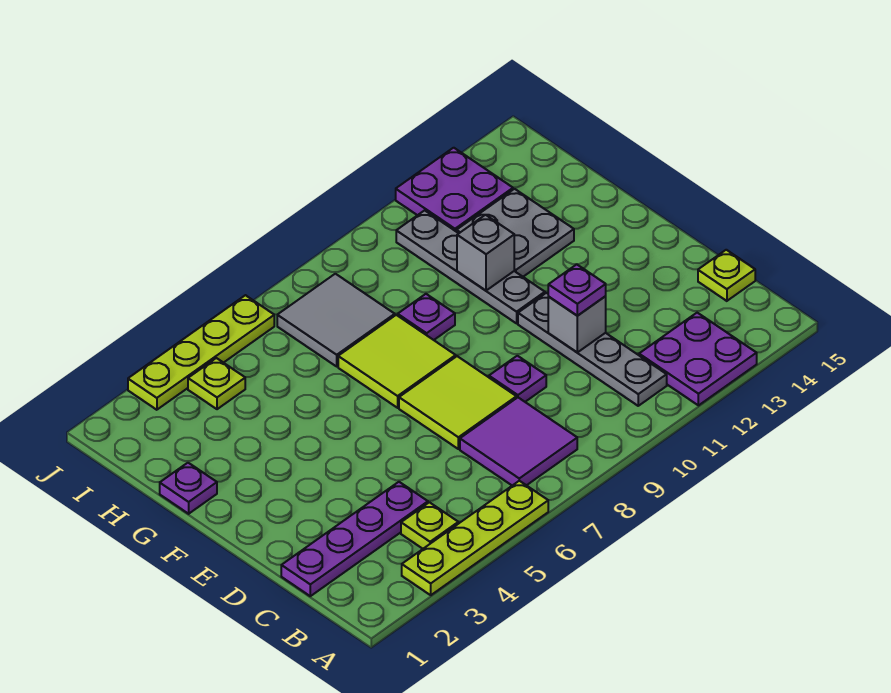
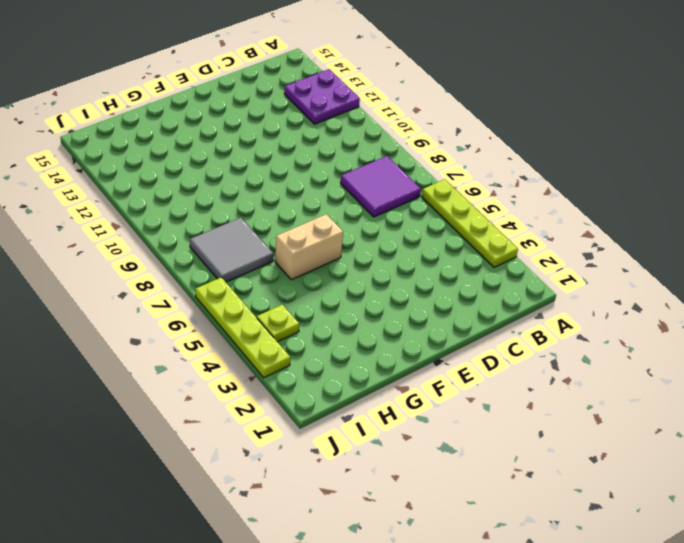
tan brick F6:G6 level 1 -> none
none -> lime plate B4 level 1
none -> grey plate B11:E11 level 1
none -> purple plate C1:C4 level 1

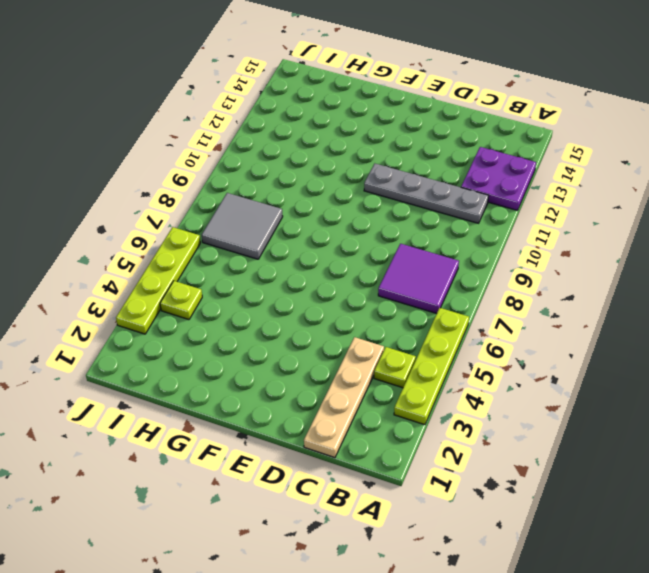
tan plate C1:C4 level 1 -> purple plate C1:C4 level 1
none -> lime plate C15 level 1
none -> lime tile D7:E8 level 1
none -> purple plate D9 level 1

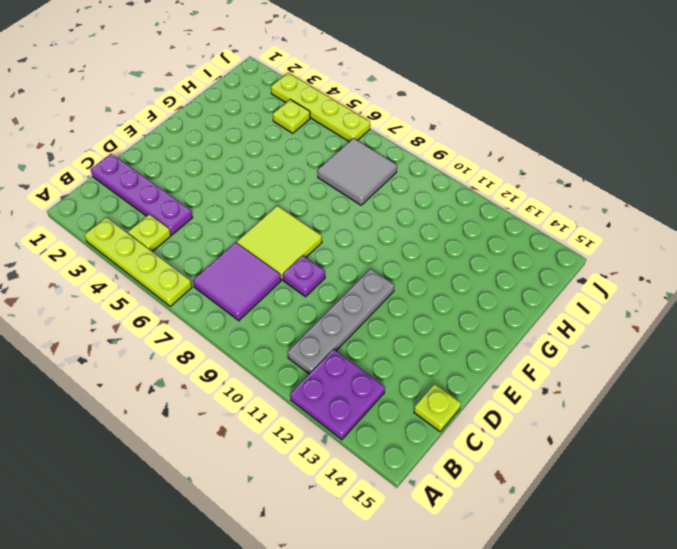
none -> lime tile F7:G8 level 1
none -> grey plate F11:I11 level 1
none -> purple plate G1 level 1

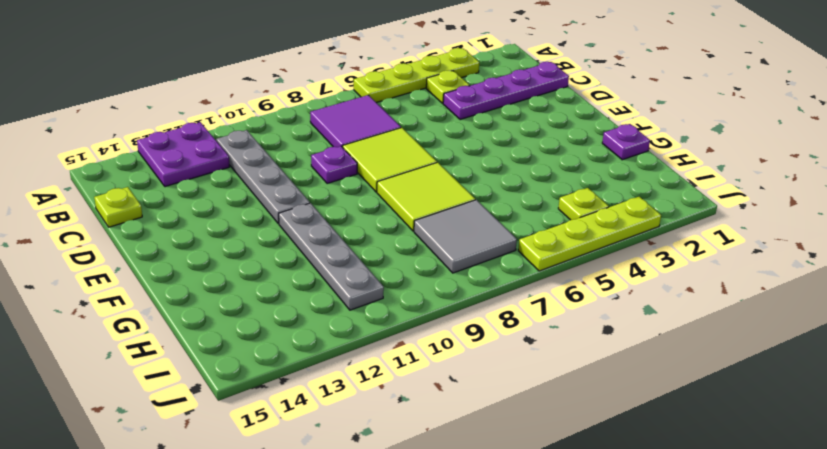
none -> purple plate G9 level 1
none -> grey plate G12:H13 level 1
none -> purple plate I12:J13 level 1

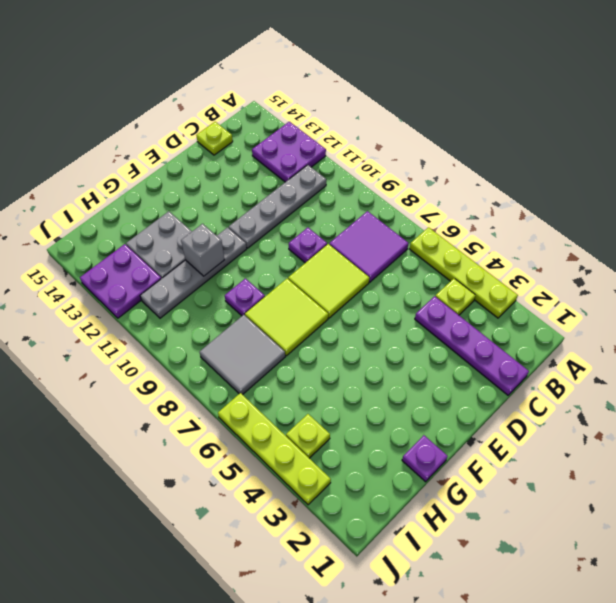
none -> grey brick D11 level 2
none -> purple plate D11 level 3

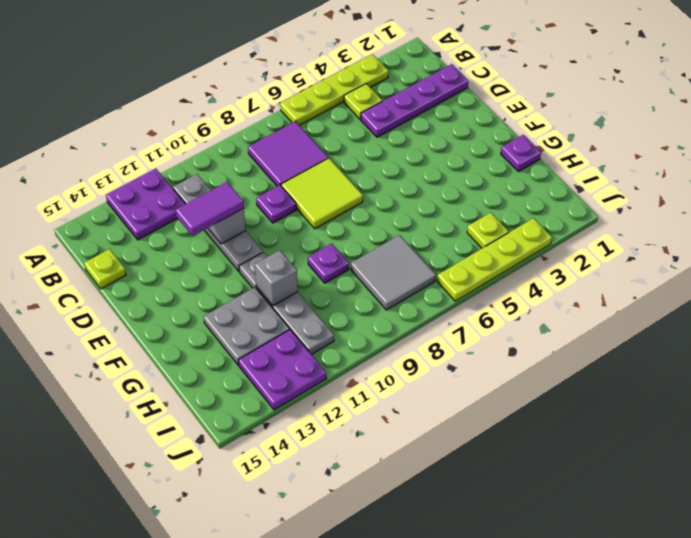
purple tile D11:D12 level 3 -> purple plate D11 level 3
none -> lime tile F7:G8 level 1

